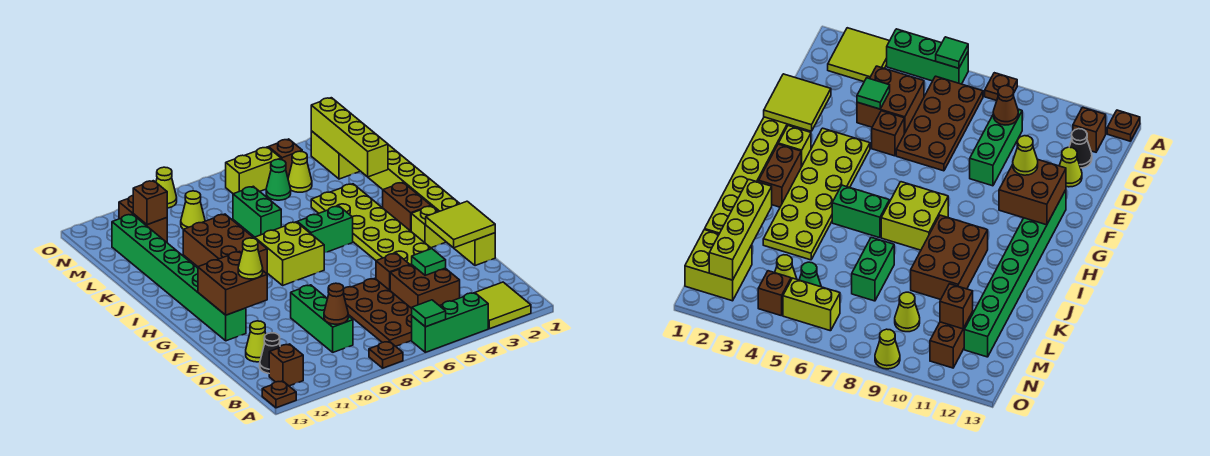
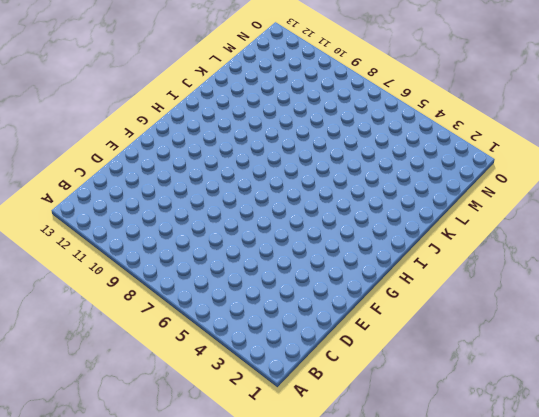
none -> lime tile A2:B3 level 1
none -> green brick A4:A6 level 1
none -> brown plate A8 level 1
none -> brown plate A13 level 1

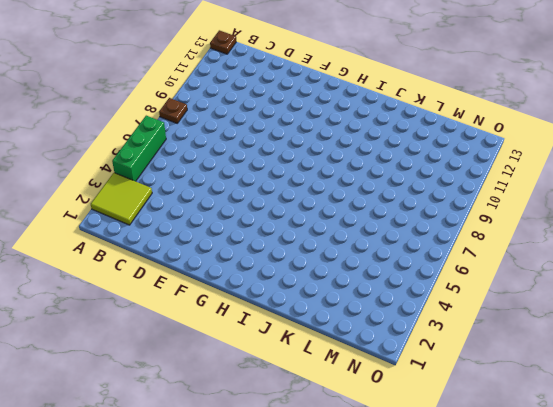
none -> brown plate B6:E7 level 1
none -> brown brick B12 level 1
none -> brown brick C4:D5 level 1
none -> green brick C9:E9 level 1

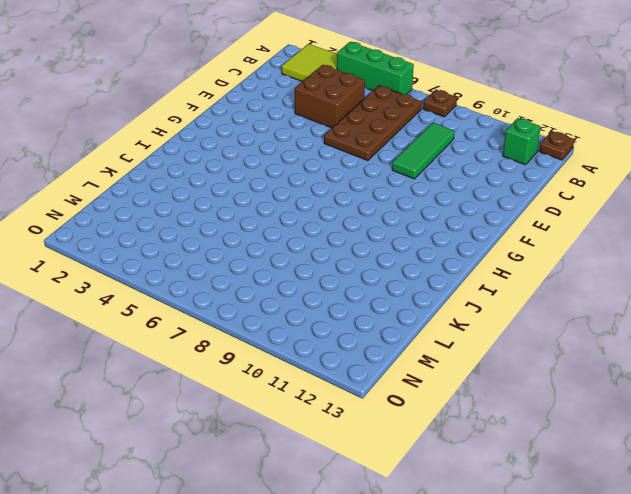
green brick B12 level 1 -> brown brick B12 level 1
green tile C9:E9 level 1 -> green brick C9:E9 level 1
none -> black cone C12 level 1
none -> lime cone D12 level 1
none -> lime brick E1:L1 level 1
none -> brown brick E5 level 1

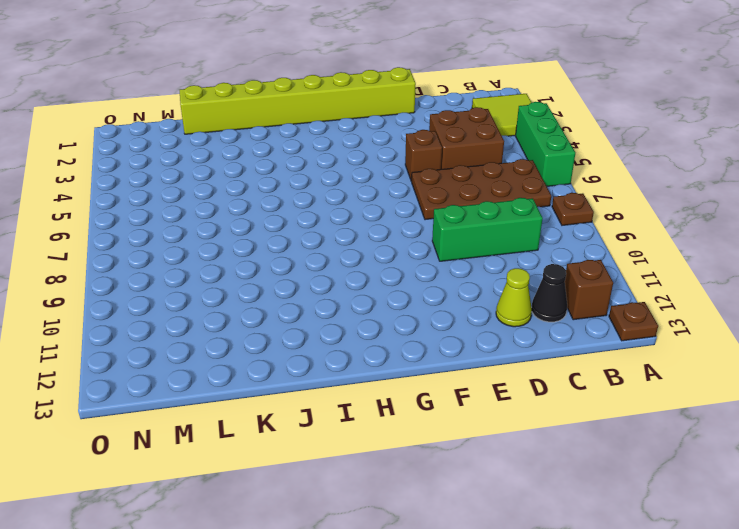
none -> lime plate F3:K4 level 1
none -> green brick F12:M12 level 1
none -> lime brick G2 level 1
none -> brown brick H2:I2 level 1

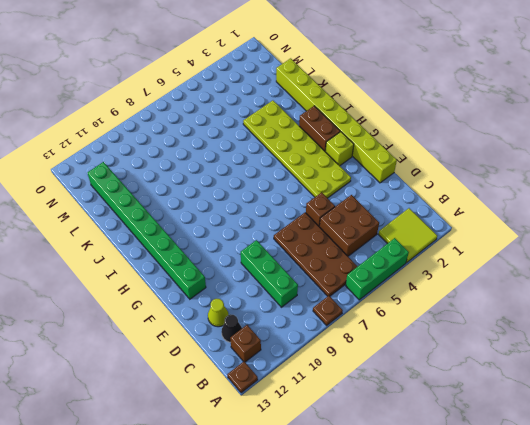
none -> lime brick H7:I8 level 1
none -> green brick I5:I6 level 1
none -> brown brick I9:K10 level 1
none -> green brick K7:L7 level 1

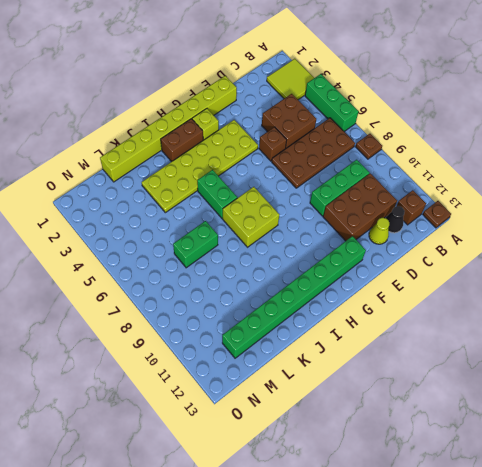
brown brick C10:E11 level 1 -> brown brick I9:K10 level 1
none -> lime brick M1:N2 level 1
none -> lime cone M4 level 1
none -> green cone M5 level 1
none -> lime cone M9 level 1

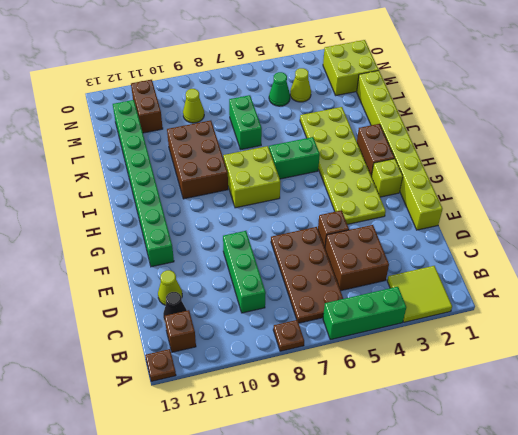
none -> brown brick N4 level 1
none -> lime brick N5:N6 level 1
none -> lime cone O9 level 1
none -> green tile A6 level 2

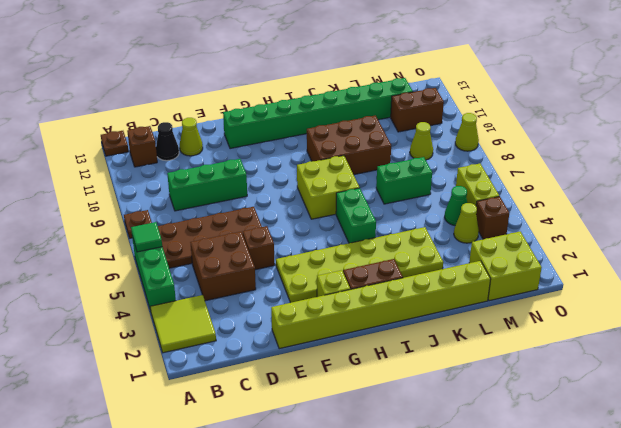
none -> brown cone C9 level 2
none -> green tile D4 level 2
none -> lime tile E1:F2 level 2
none -> brown brick F11:G12 level 2

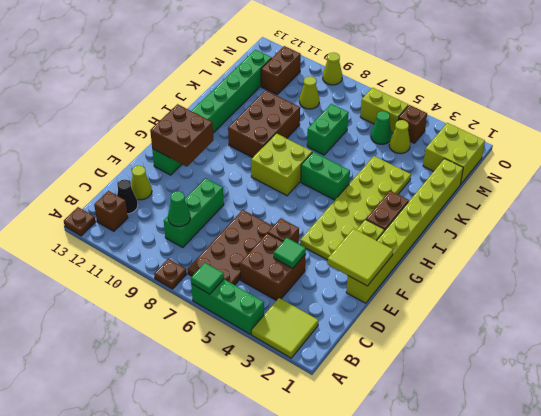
green cone C9 level 2 -> brown cone C9 level 2
none -> lime brick K2:N2 level 2
none -> brown brick M11 level 2
none -> lime cone F11 level 3

